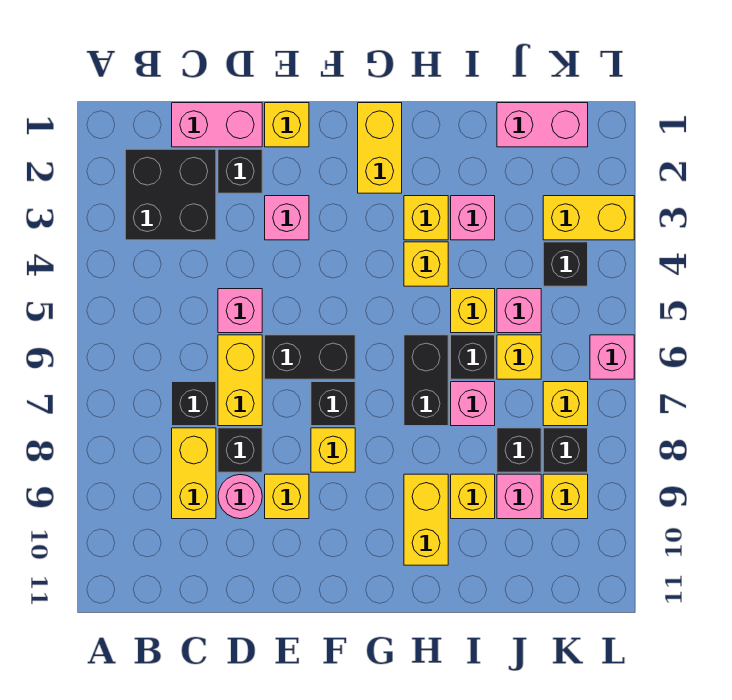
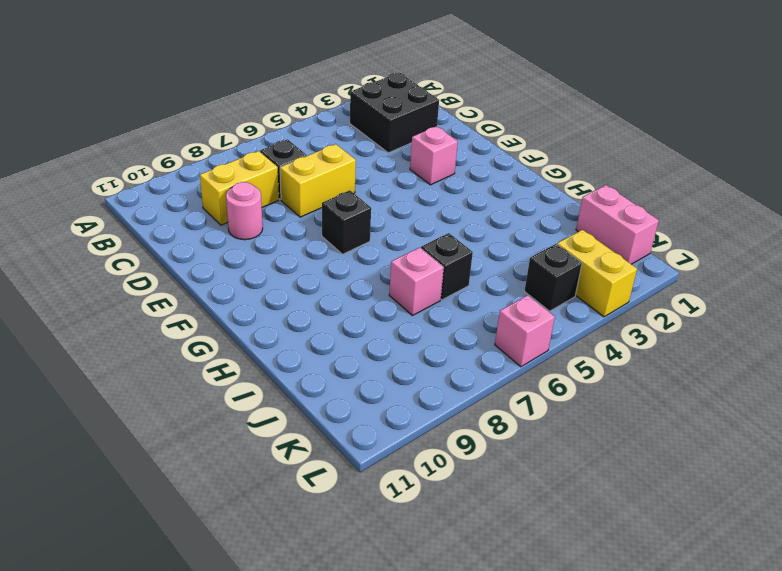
none -> pink brick C1:D1 level 1
none -> black brick D2 level 1
none -> pink brick D5 level 1
none -> black brick D8 level 1

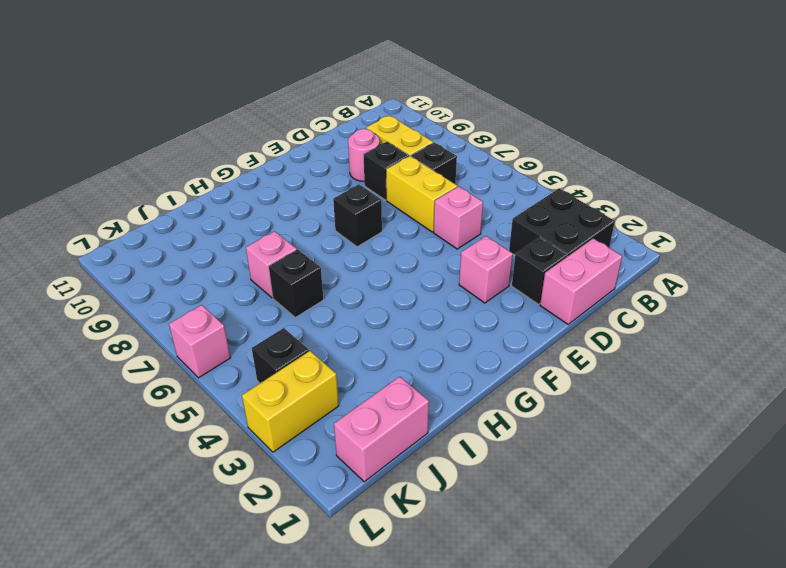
none -> yellow brick E1 level 1
none -> black brick E6:F6 level 1
none -> yellow brick E9 level 1
none -> yellow brick F8 level 1

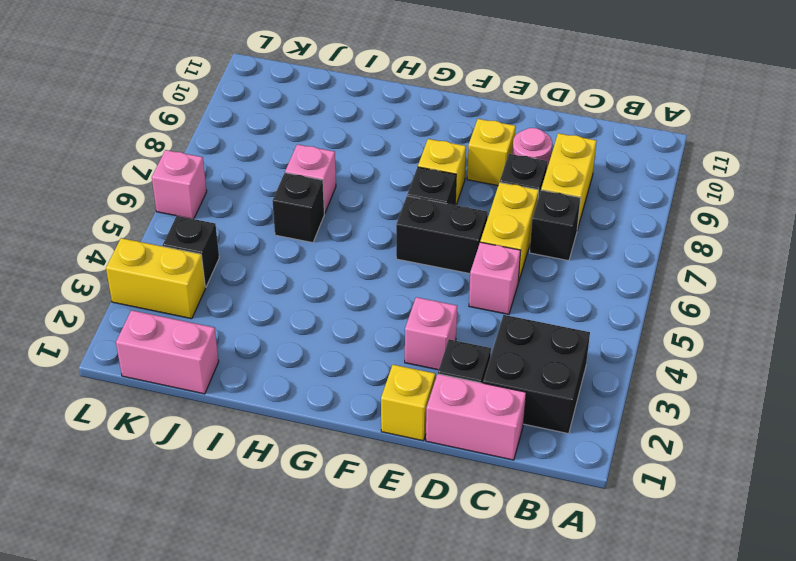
none -> yellow brick G1:G2 level 1
none -> yellow brick H3 level 1
none -> yellow brick H4 level 1
none -> black brick H6:H7 level 1

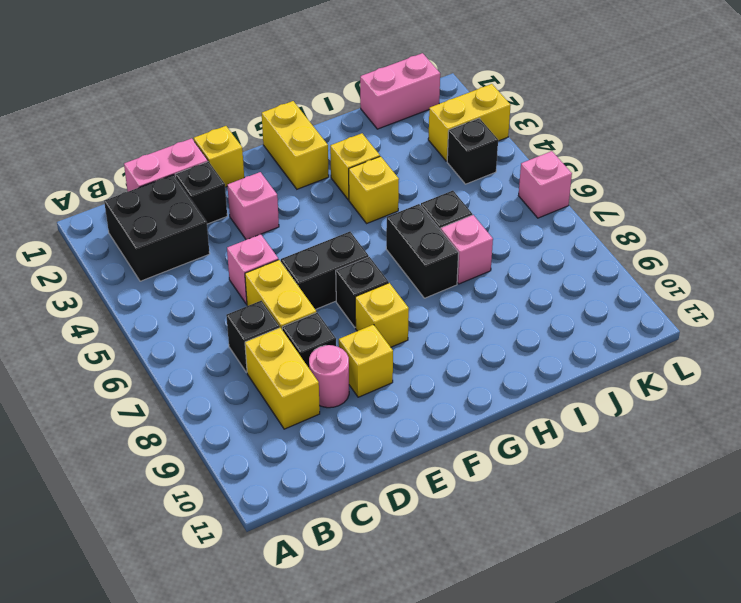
none -> yellow brick H9:H10 level 1
none -> pink brick I3 level 1
none -> yellow brick I5 level 1
none -> yellow brick I9 level 1

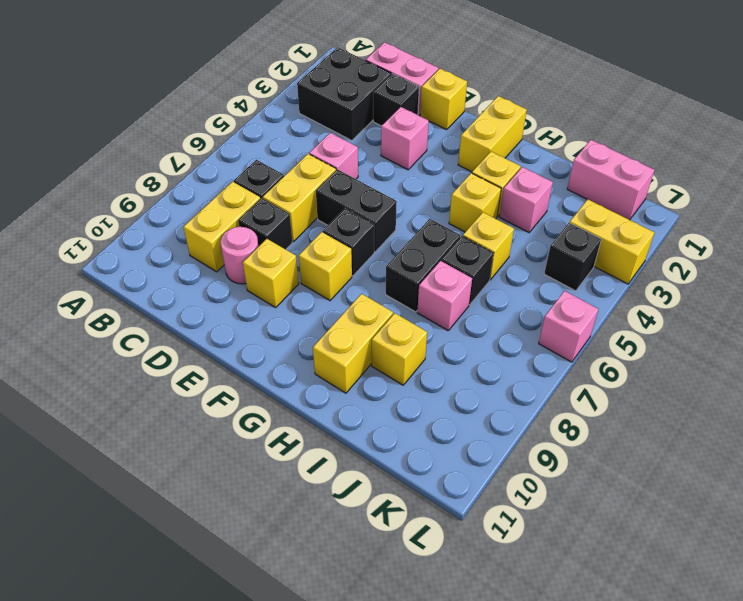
none -> pink brick J5 level 1
none -> yellow brick J6 level 1
none -> black brick J8 level 1
none -> pink brick J9 level 1

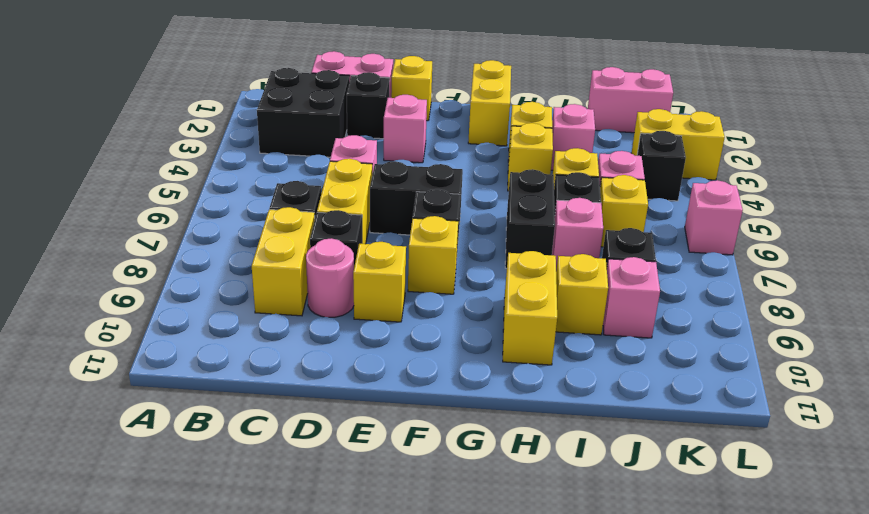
none -> yellow brick K7 level 1
none -> black brick K8 level 1
none -> yellow brick K9 level 1

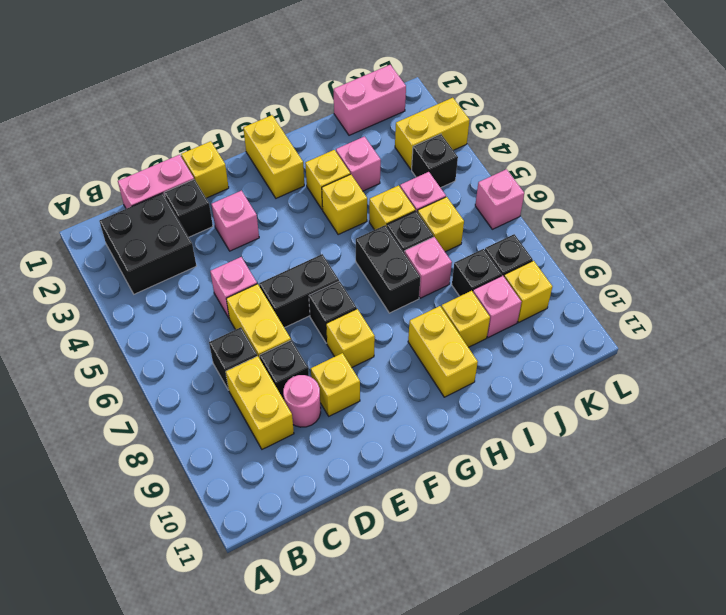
none -> yellow brick K7 level 1

